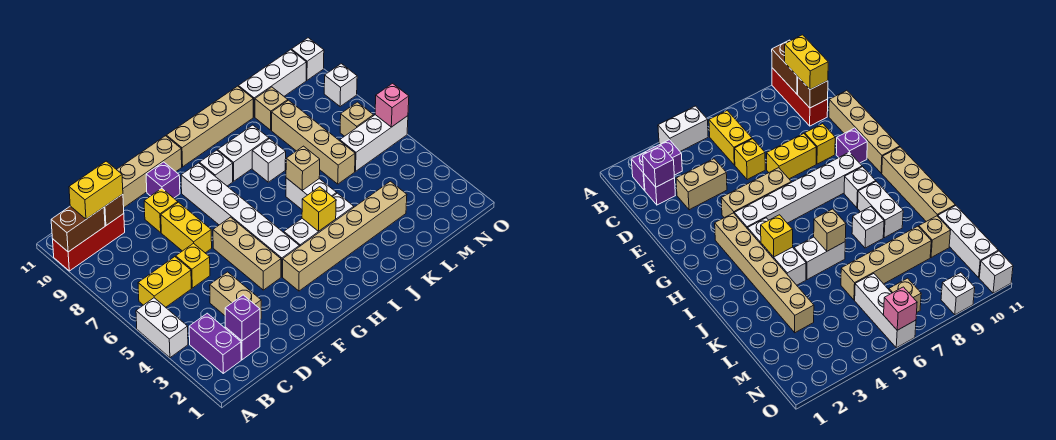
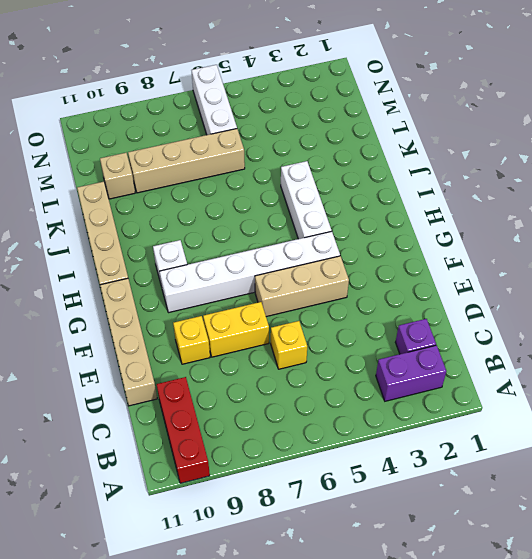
none -> white brick A4:A5 level 1
none -> yellow brick B6:C6 level 1
none -> tan brick D3:D4 level 1
none -> purple brick F10 level 1

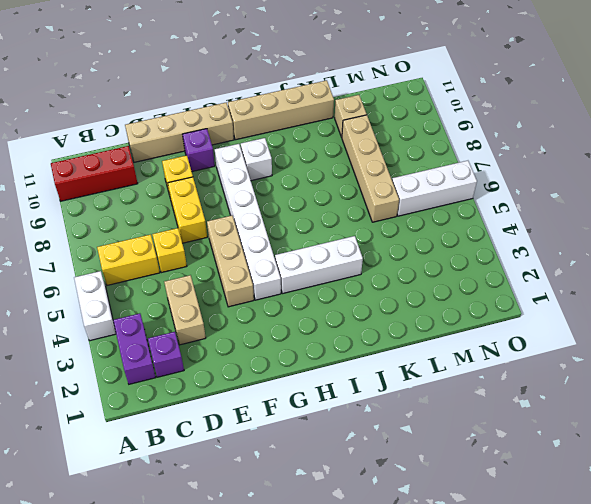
none -> tan brick G3:L3 level 1
none -> white brick I9:J9 level 1
none -> white brick J5:J6 level 1
none -> white brick J8 level 1

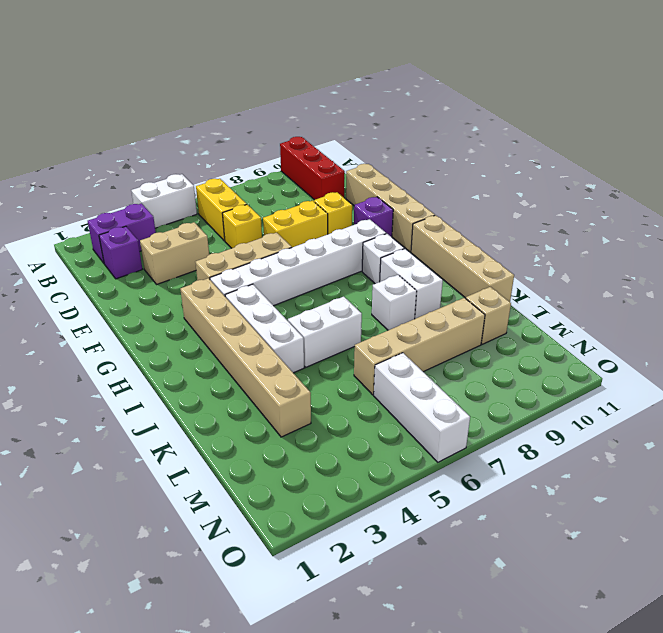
none -> white brick L11:N11 level 1
none -> tan brick N7 level 1
none -> white brick O9 level 1
none -> white brick O11 level 1

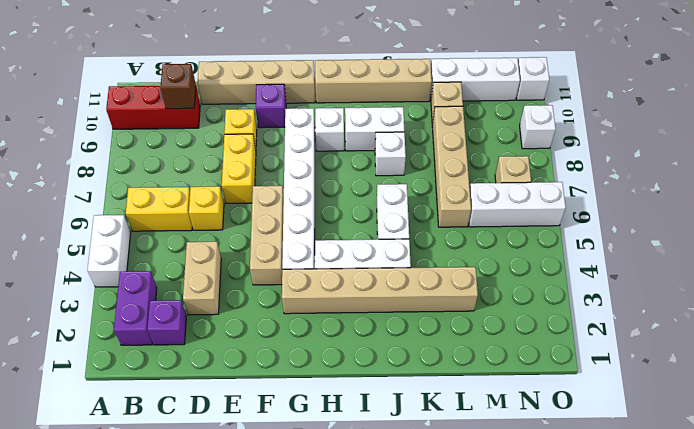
none -> brown brick A10:B10 level 2
none -> purple brick C2 level 2
none -> yellow brick I4 level 2
none -> tan brick J6 level 2

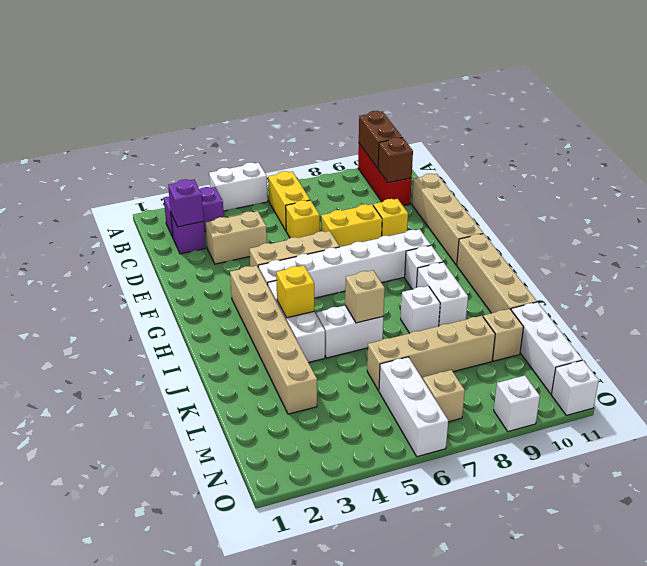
none -> purple brick F10 level 1
none -> pink brick O6 level 2
none -> yellow brick B10:C10 level 3

